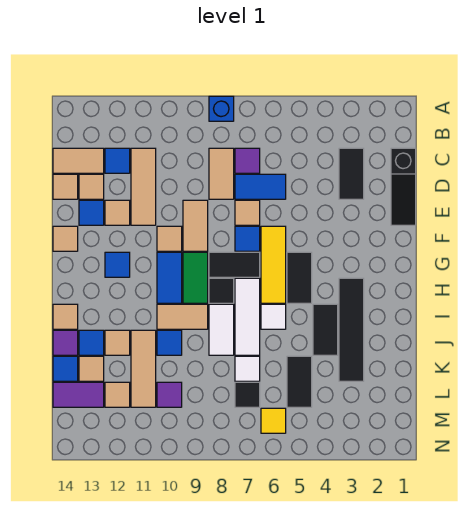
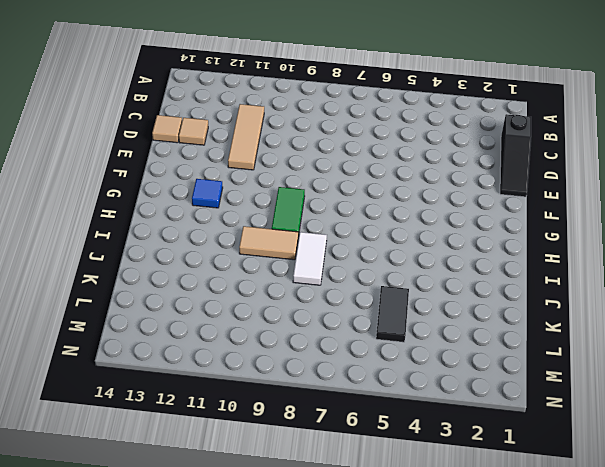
none -> blue brick A8 level 1
none -> black tile C3:D3 level 1
none -> purple tile C7 level 1
none -> tan tile C8:D8 level 1

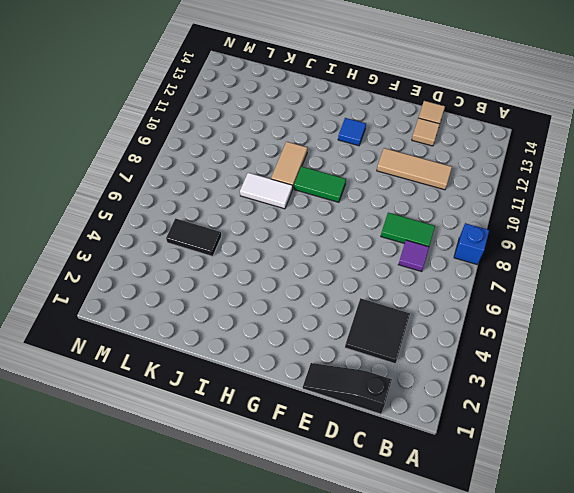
black tile C3:D4 level 1 -> black tile C3:D3 level 1
green tile C8:D8 level 1 -> tan tile C8:D8 level 1
none -> blue tile C12 level 1
none -> tan tile C13:C14 level 1
none -> blue tile D6:D7 level 1
none -> tan tile E7 level 1

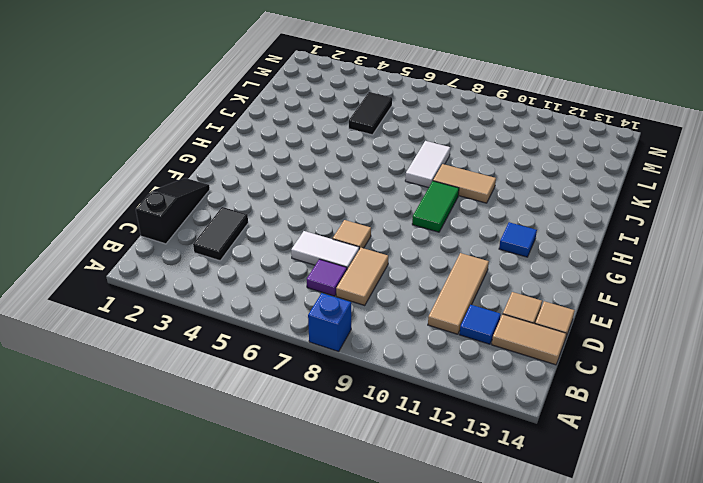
white tile D6:D7 level 1 -> blue tile D6:D7 level 1
none -> tan tile E9:F9 level 1
none -> tan tile E12 level 1
none -> blue tile E13 level 1
none -> yellow tile F6:H6 level 1

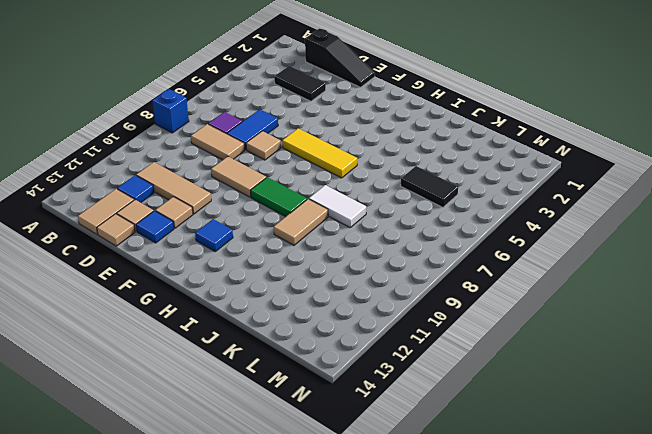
none -> blue tile F7 level 1
none -> tan tile F10 level 1
none -> tan tile F14 level 1
none -> black tile G5:H5 level 1

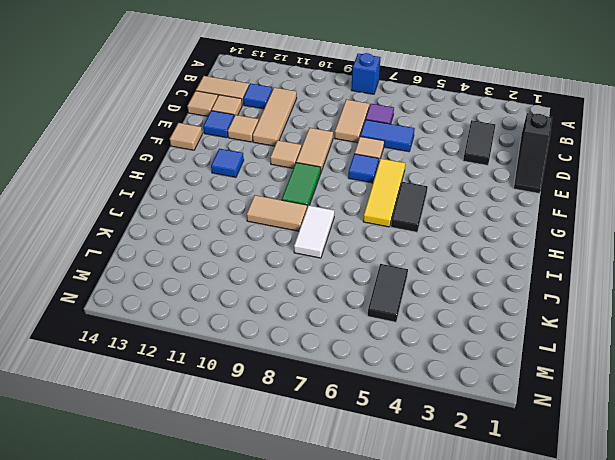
none -> black tile G7:G8 level 1
none -> blue tile G10:H10 level 1
none -> black tile H3:K3 level 1
none -> white tile H7:J7 level 1

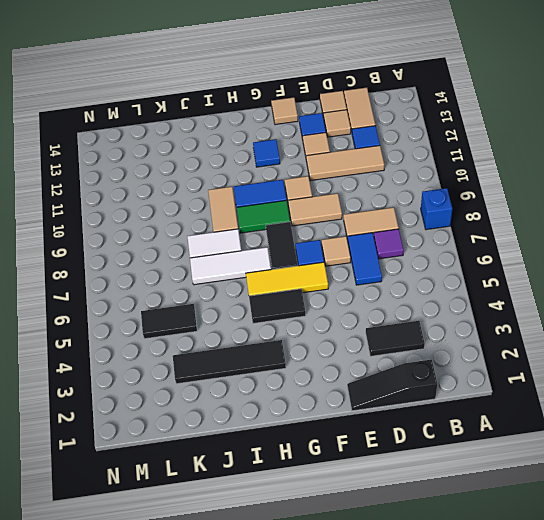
none -> black tile H8 level 1
none -> black tile I4:J4 level 1
none -> white tile I6 level 1
none -> tan tile I14 level 1

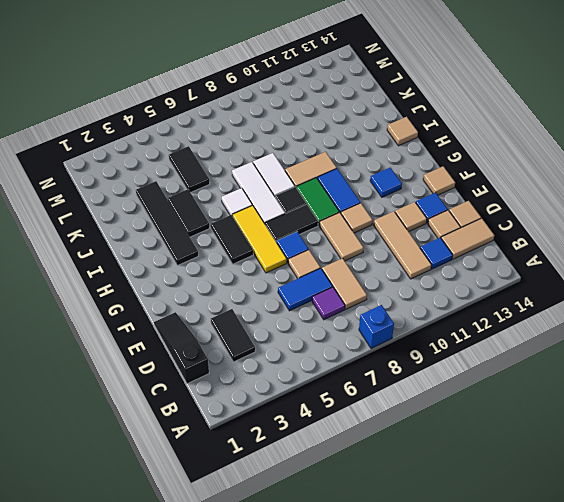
none -> blue tile J10 level 1
none -> tan tile J11:L11 level 1
none -> tan tile J12 level 1
none -> blue tile J13 level 1

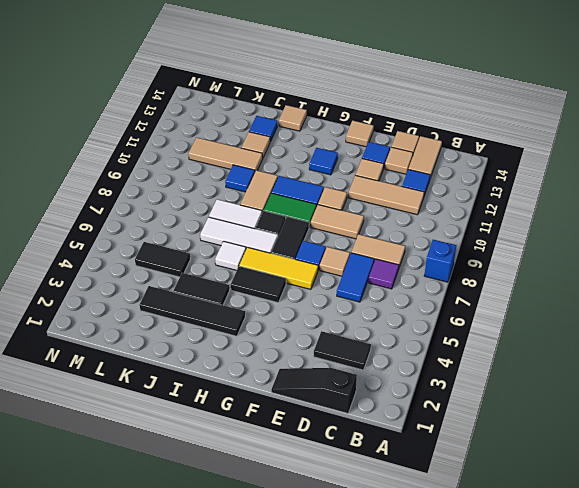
none -> purple tile J14 level 1
none -> white tile K7 level 1
none -> tan tile K13 level 1
none -> blue tile K14 level 1

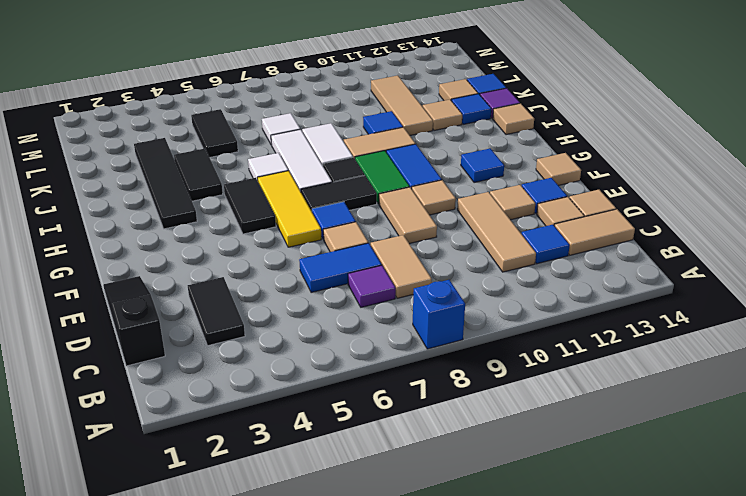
none -> black tile L7 level 1
none -> purple tile L10 level 1
none -> tan tile L12 level 1
none -> purple tile L13:L14 level 1

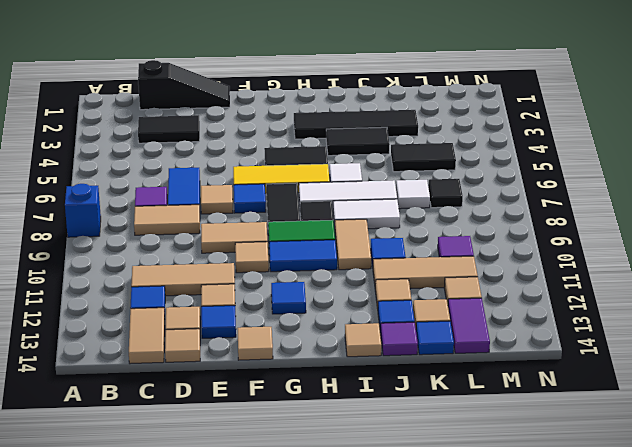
none -> yellow tile M6 level 1

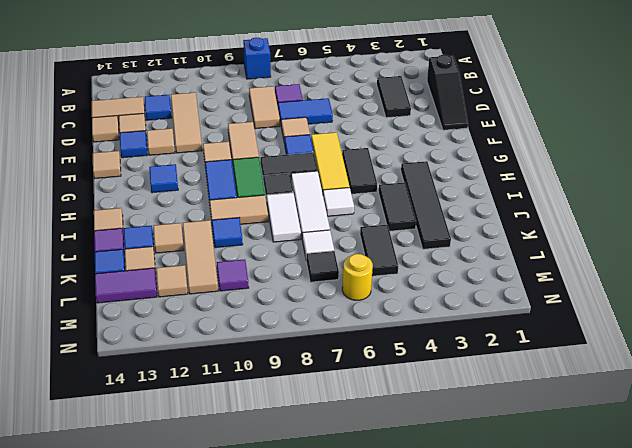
yellow round brick M6 level 1 -> yellow tile M6 level 1

